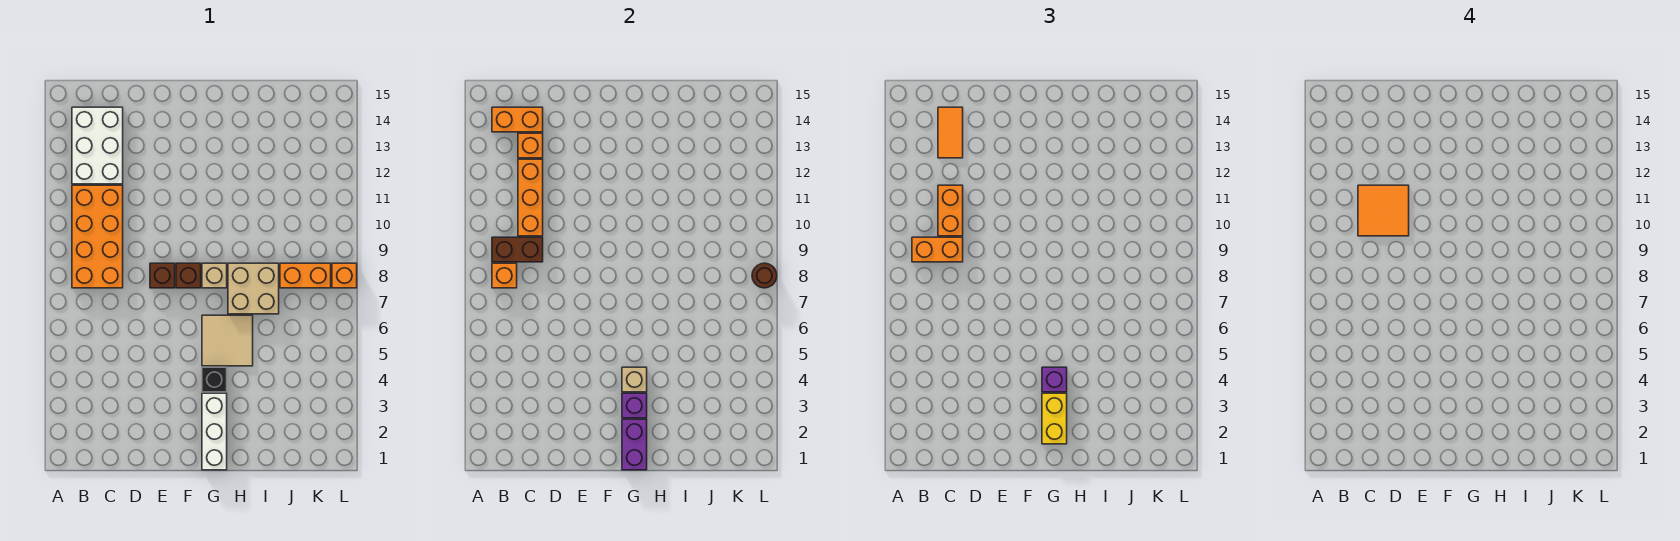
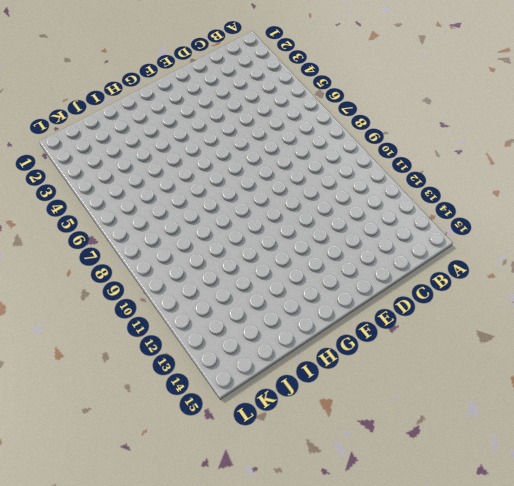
none -> orange brick B8:C11 level 1
none -> white brick B12:C14 level 1
none -> brown brick E8 level 1

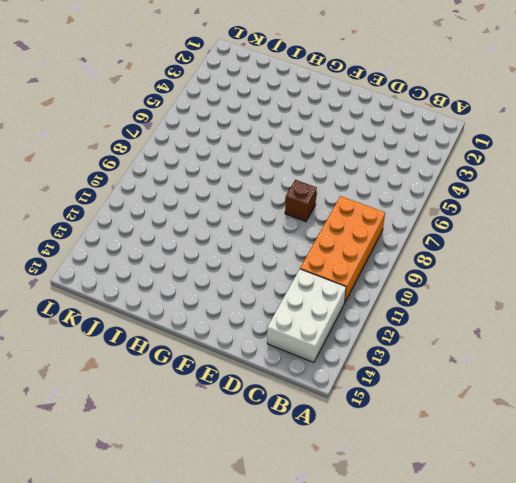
none -> brown brick F8 level 1
none -> white brick G1:G3 level 1
none -> black brick G4 level 1

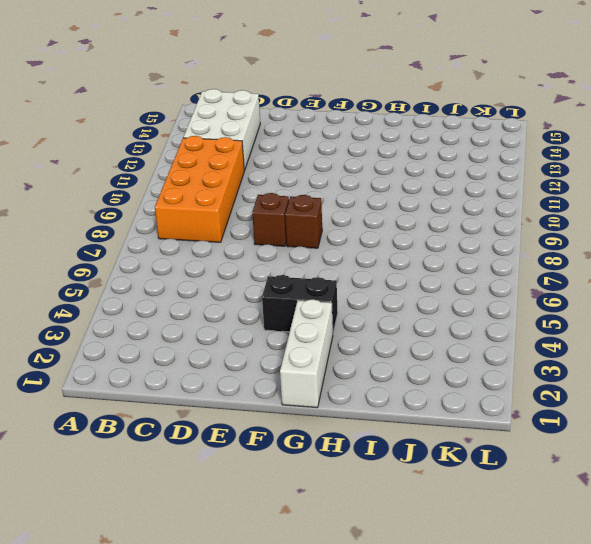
black brick F4:G4 level 1 -> black brick G4 level 1
none -> tan tile G5:H6 level 1
none -> tan brick G8 level 1
none -> tan brick H7:I8 level 1

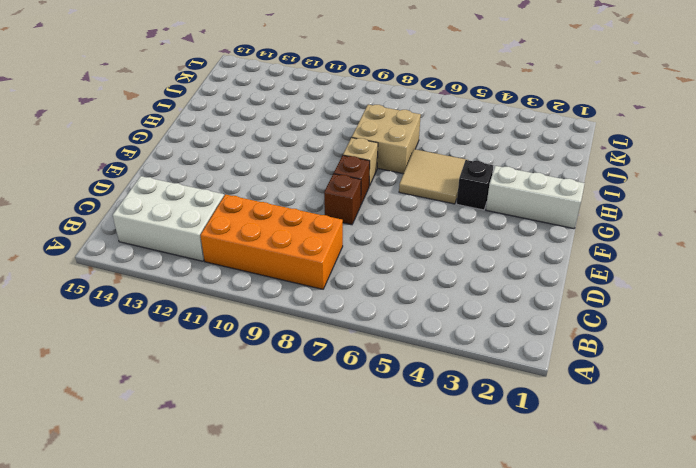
none -> orange brick J8:K8 level 1
none -> orange brick L8 level 1
none -> orange brick B8 level 2

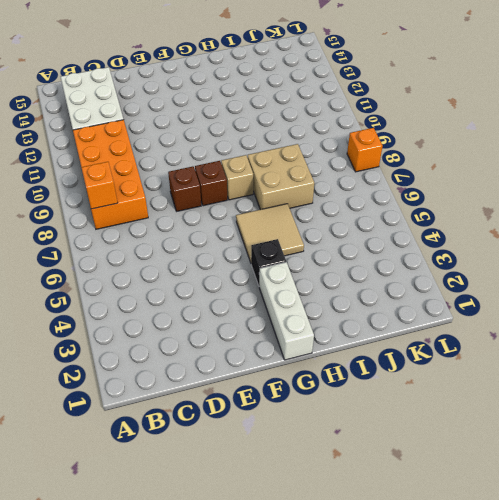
none -> orange brick J8:K8 level 1
none -> brown brick B9:C9 level 2
none -> orange brick B14:C14 level 2

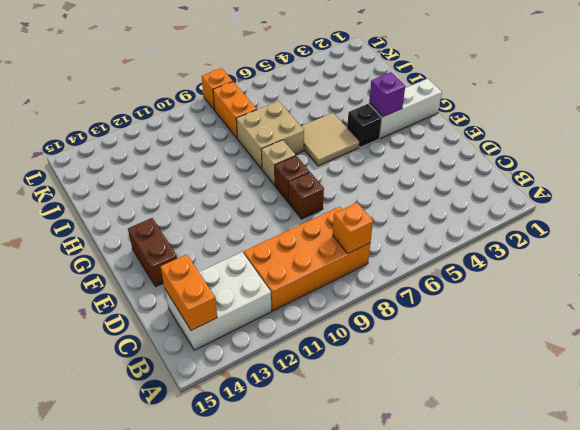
brown brick E14:F14 level 1 -> brown brick B9:C9 level 2
none -> orange brick C10:C12 level 2
none -> orange brick C13 level 2
none -> purple brick G1:G2 level 2

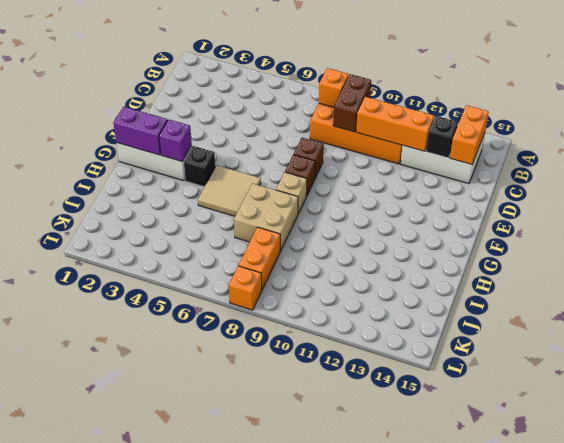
black brick C13 level 2 -> orange brick C13 level 2
none -> tan brick G4 level 2
none -> brown round brick L8 level 2
none -> orange brick B9:C9 level 3

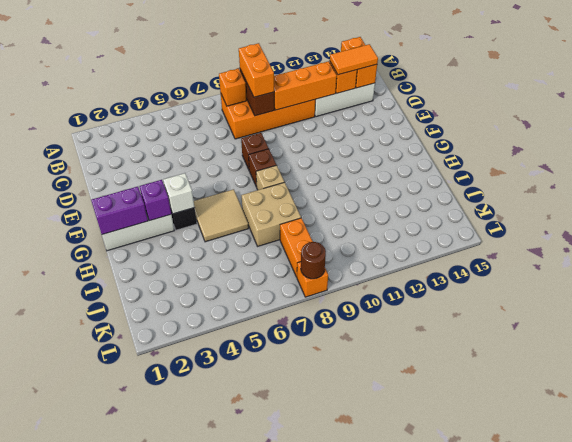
white brick G4 level 2 -> tan brick G4 level 2
none -> orange brick C10:C11 level 3
none -> yellow brick G2:G3 level 3
none -> purple brick G4 level 3

